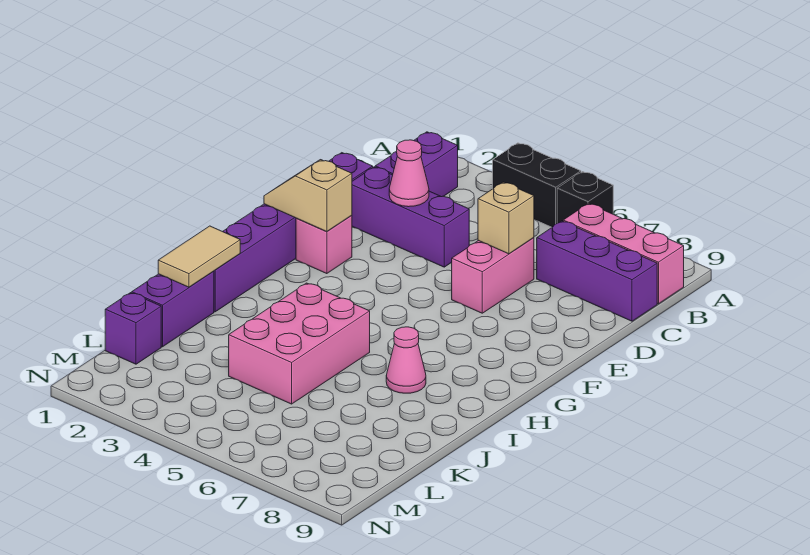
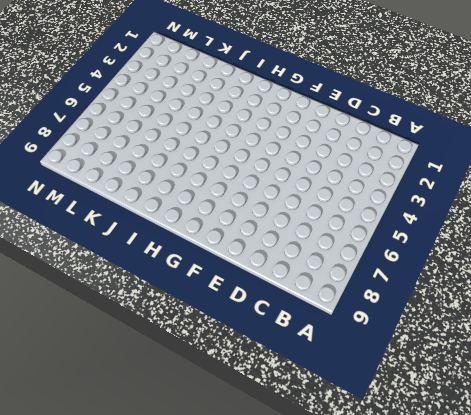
none -> black brick A4:A5 level 1
none -> black brick A6 level 1
none -> purple brick B2:C2 level 1

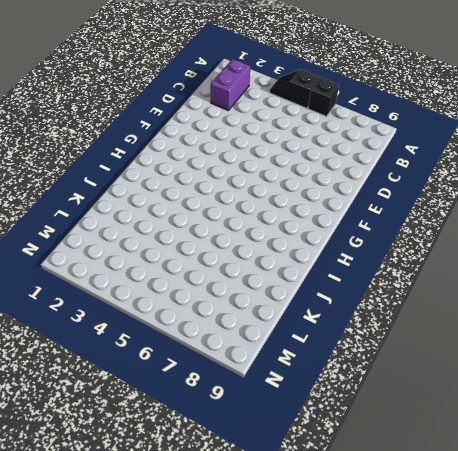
black slope A4:A5 level 1 top 5 -> black brick A4:A5 level 1
none -> pink brick B7:B9 level 1
none -> purple brick C7:C9 level 1
none -> purple brick D1:I1 level 1

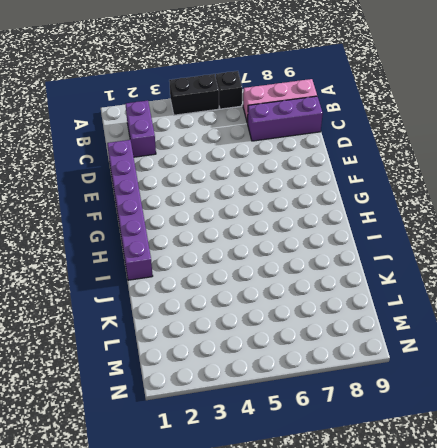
none -> purple brick D2:D4 level 1
none -> pink brick D6:E6 level 1
none -> pink brick F2 level 1

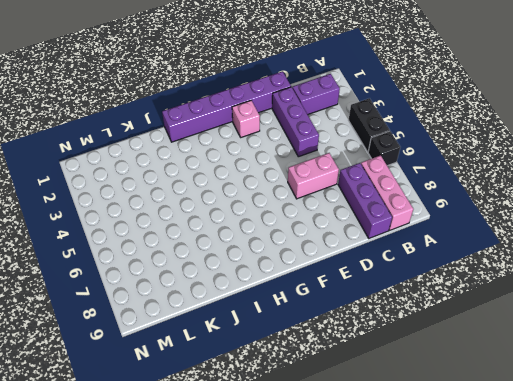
none -> pink brick I4:K5 level 1
none -> pink cone I7 level 1
none -> purple brick J1:K1 level 1

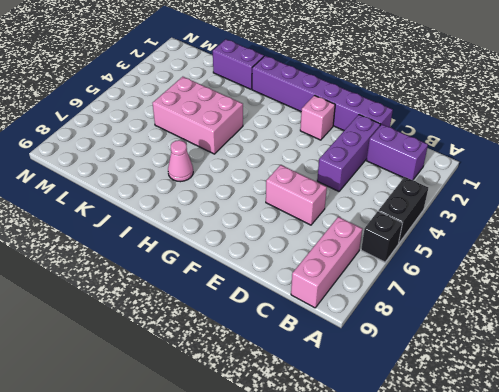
none -> purple brick C7:C9 level 1
none -> purple brick L1 level 1
none -> pink cone D3 level 2

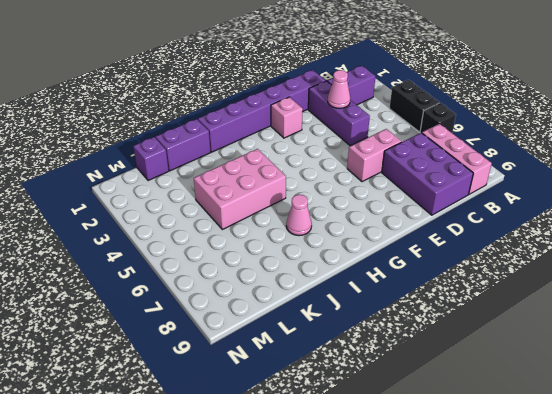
purple brick C7:D9 level 1 -> purple brick C7:C9 level 1
none -> tan brick D6 level 2
none -> tan slope F1:F2 level 2 top 2
none -> tan tile I1:J1 level 2

